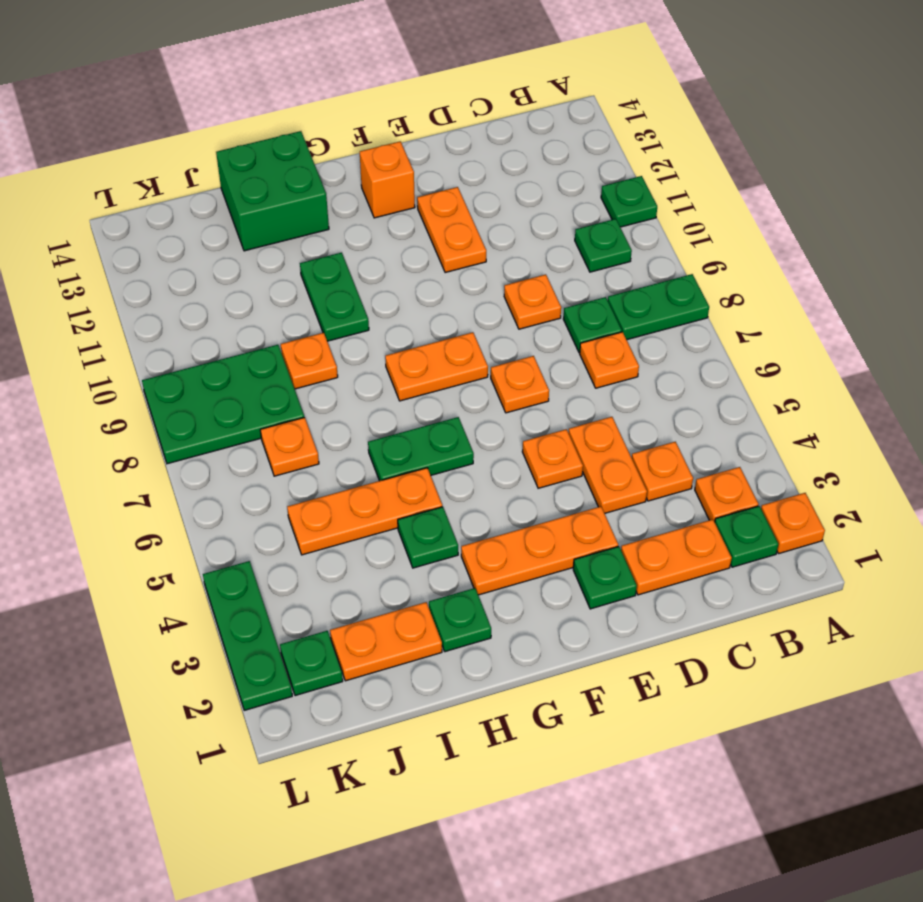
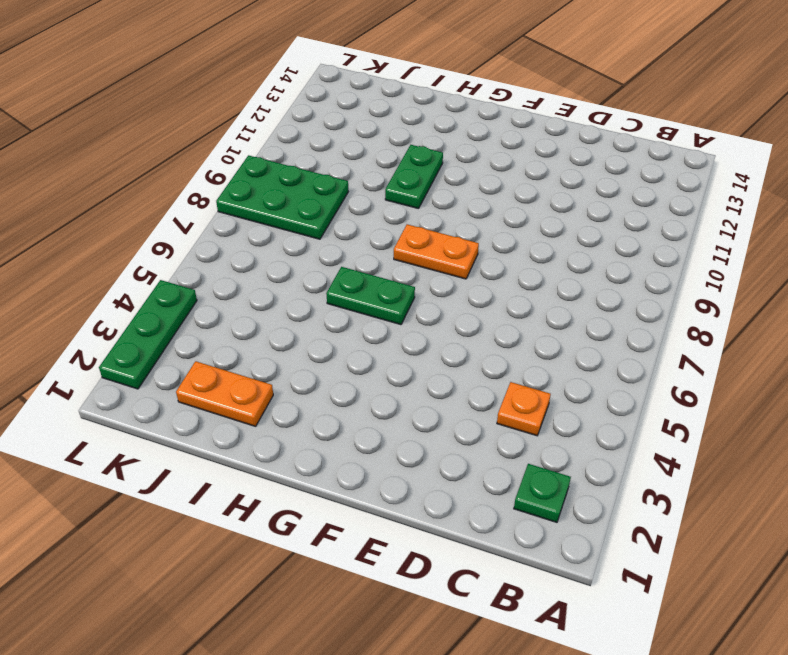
none -> orange plate A2 level 1
none -> green plate A8:B8 level 1
none -> green plate A11 level 1
none -> orange plate B3 level 1

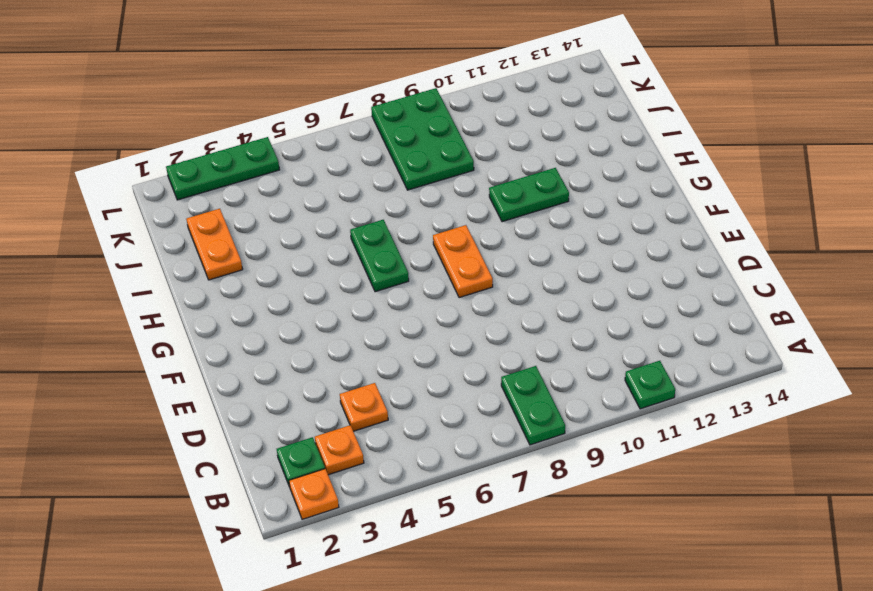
none -> green plate B10 level 1
none -> orange plate C2:D2 level 1
none -> orange plate C7 level 1
none -> green plate C8 level 1

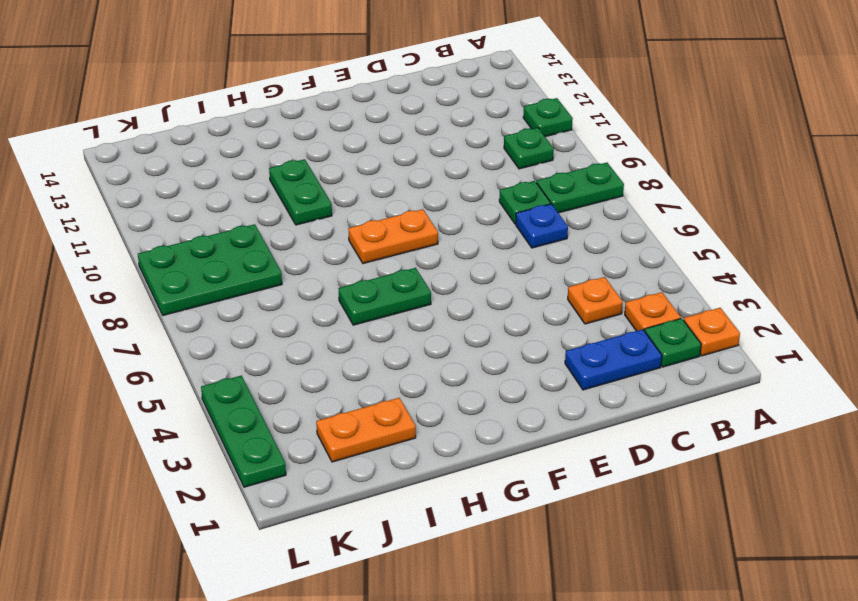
blue plate C2:D2 level 1 -> orange plate C2:D2 level 1
blue plate C7 level 1 -> orange plate C7 level 1
none -> orange plate D4:D5 level 1
none -> orange plate D9 level 1
none -> green plate E2 level 1
none -> orange plate E3:G3 level 1

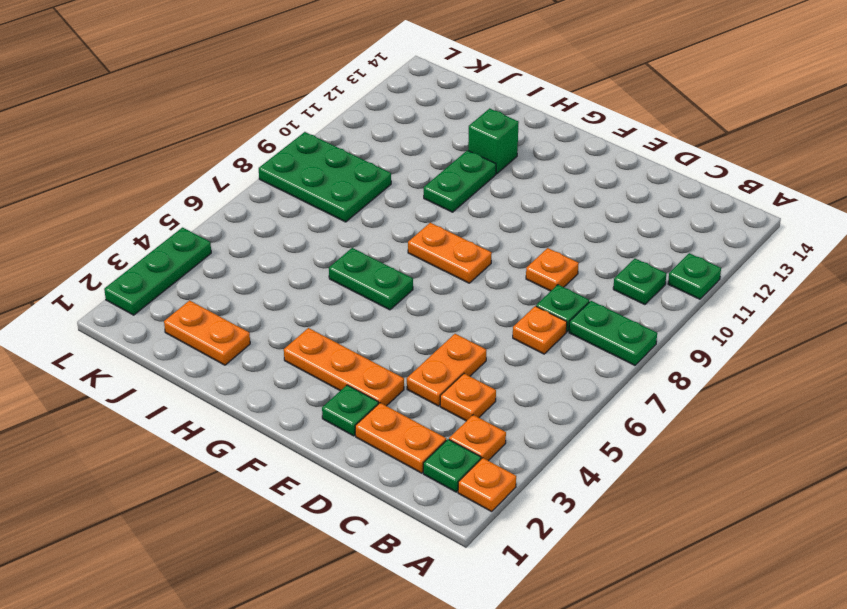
green brick H12 level 1 -> none
none -> orange plate E5 level 1
none -> orange plate E7 level 1
none -> orange plate E11:E12 level 1
none -> orange brick F13 level 1

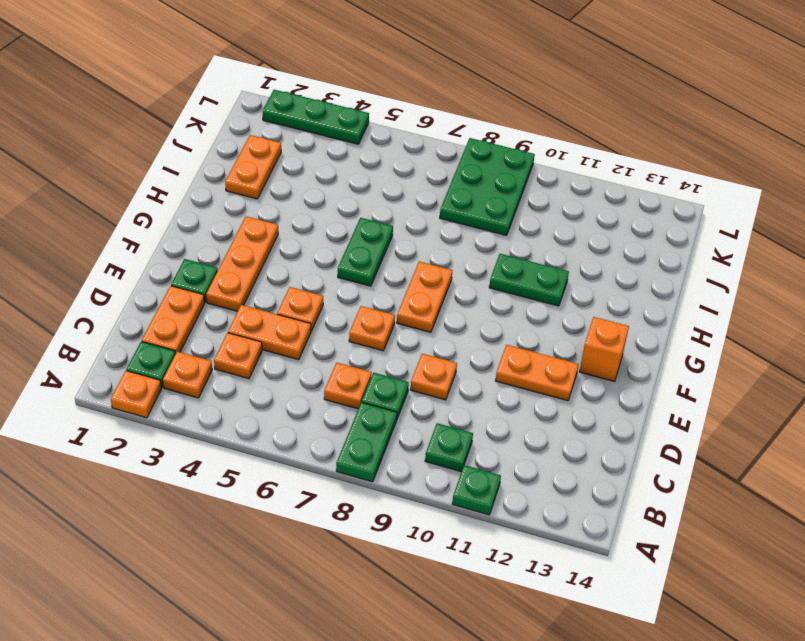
none -> green plate H2 level 1
none -> green plate H4 level 1
none -> orange plate H5:J5 level 1
none -> green brick H13:I14 level 1

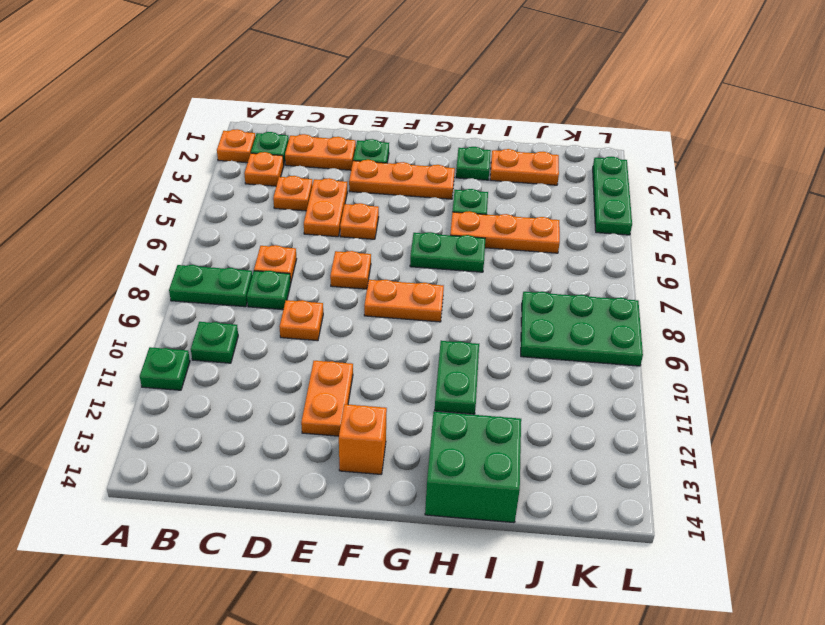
none -> orange plate I9 level 1
none -> orange plate J7 level 1
none -> green plate K2 level 1

